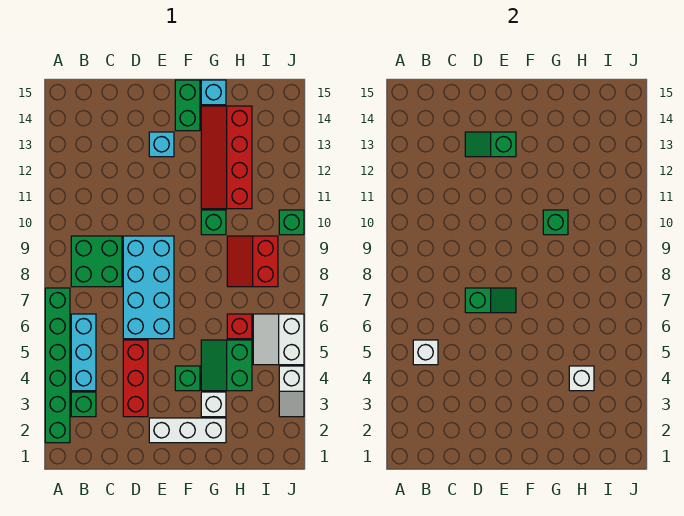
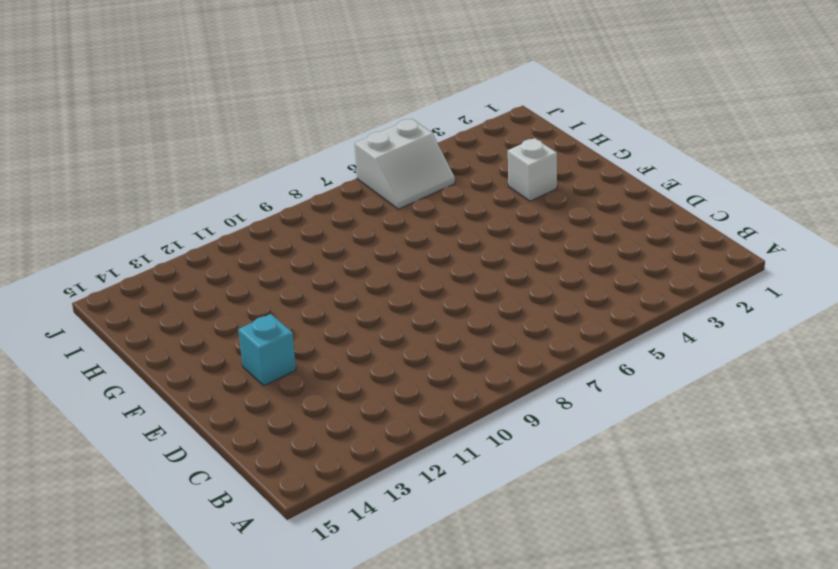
none -> green brick A2:A7 level 1
none -> green brick B3 level 1
none -> cyan brick B4:B6 level 1

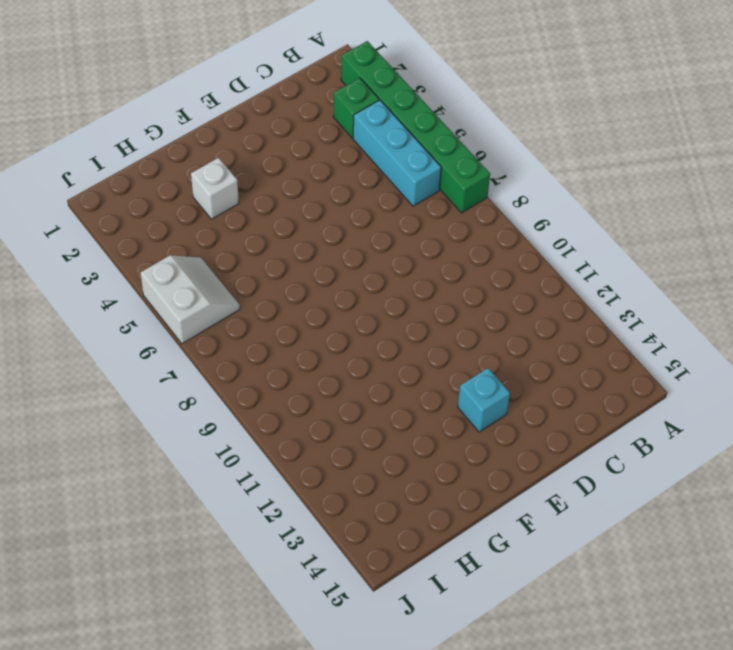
none -> green brick B8:C9 level 1
none -> red brick D3:D5 level 1
none -> cyan brick D6:E9 level 1

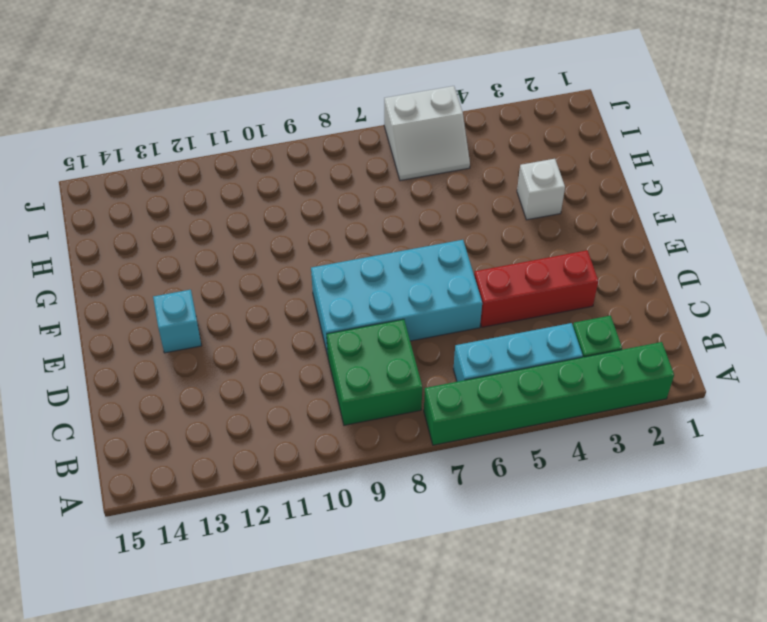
none -> white brick E2:G2 level 1
none -> green brick F4 level 1
none -> green brick F14:F15 level 1

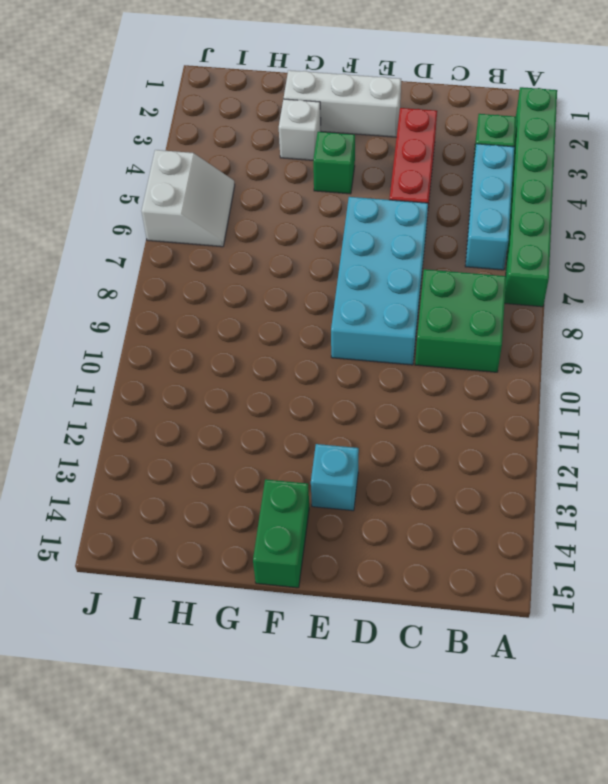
none -> green slope G4:H5 level 1 top H
none -> green brick G10 level 1
none -> red slope G11:H14 level 1 top H

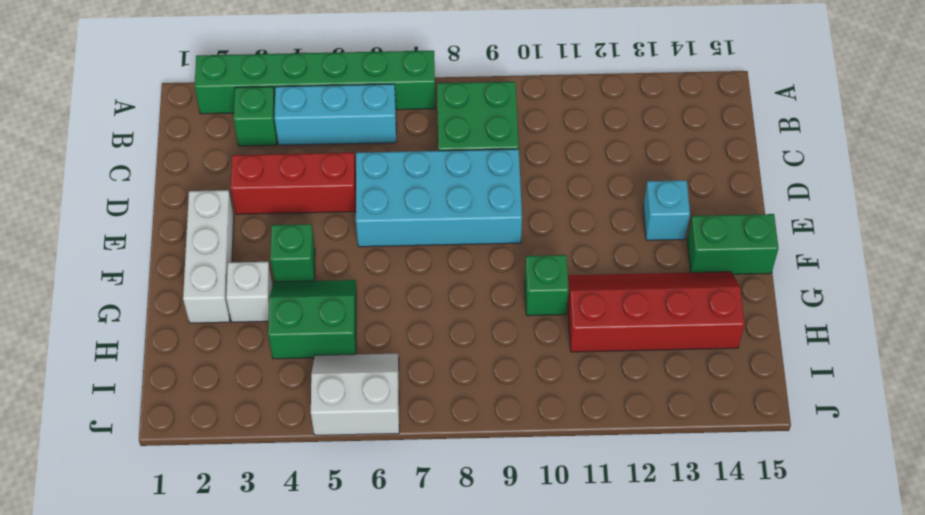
none -> cyan brick G15 level 1
none -> red brick H6 level 1
none -> red slope H8:I9 level 1 top I

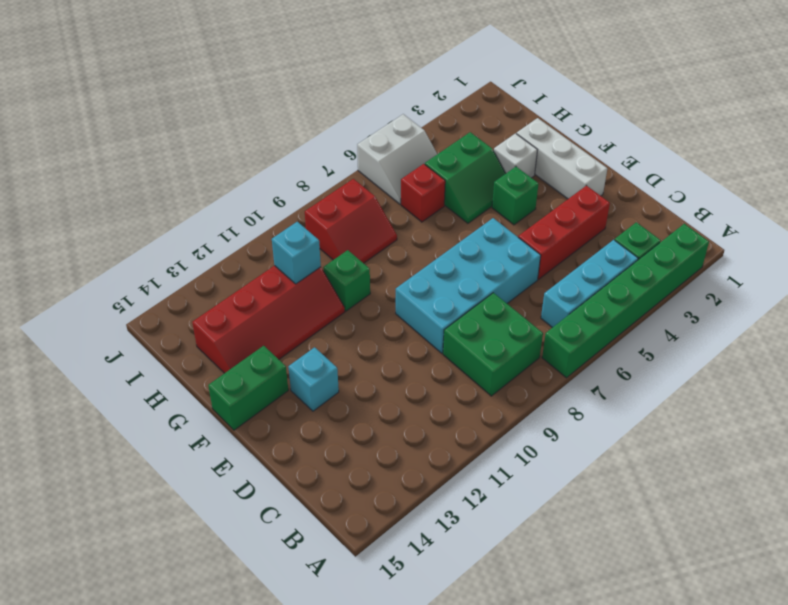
cyan brick H11 level 2 -> cyan brick G15 level 1
none -> white slope J3:J4 level 1 top 4
none -> green brick J10 level 1
none -> white brick B5 level 2

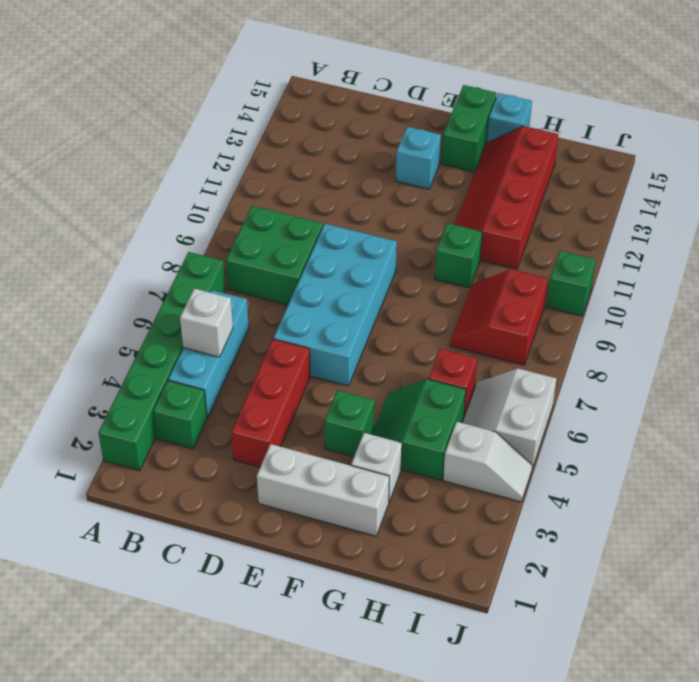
white slope I4:J4 level 1 top I -> white slope J3:J4 level 1 top 4
none -> green slope D7:E7 level 2 top D
none -> green slope D13:E13 level 2 top E
none -> green brick G10 level 2

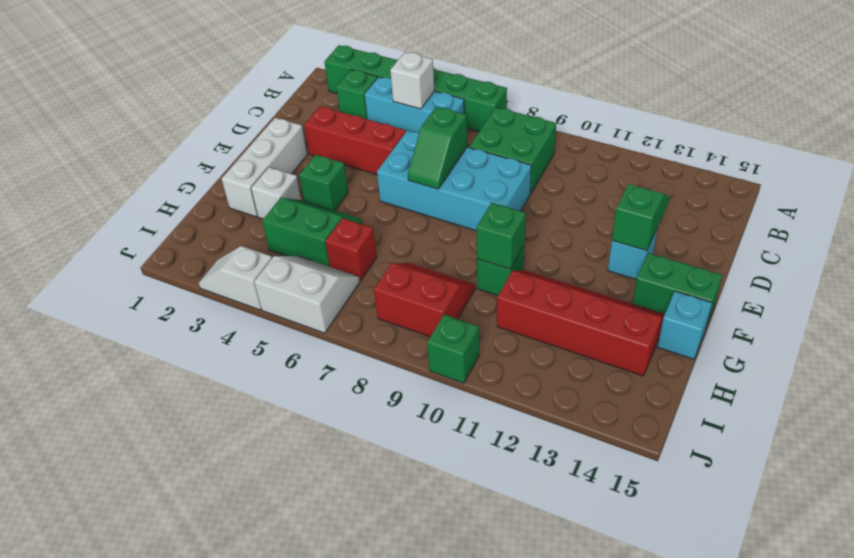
none -> white brick H4 level 2

